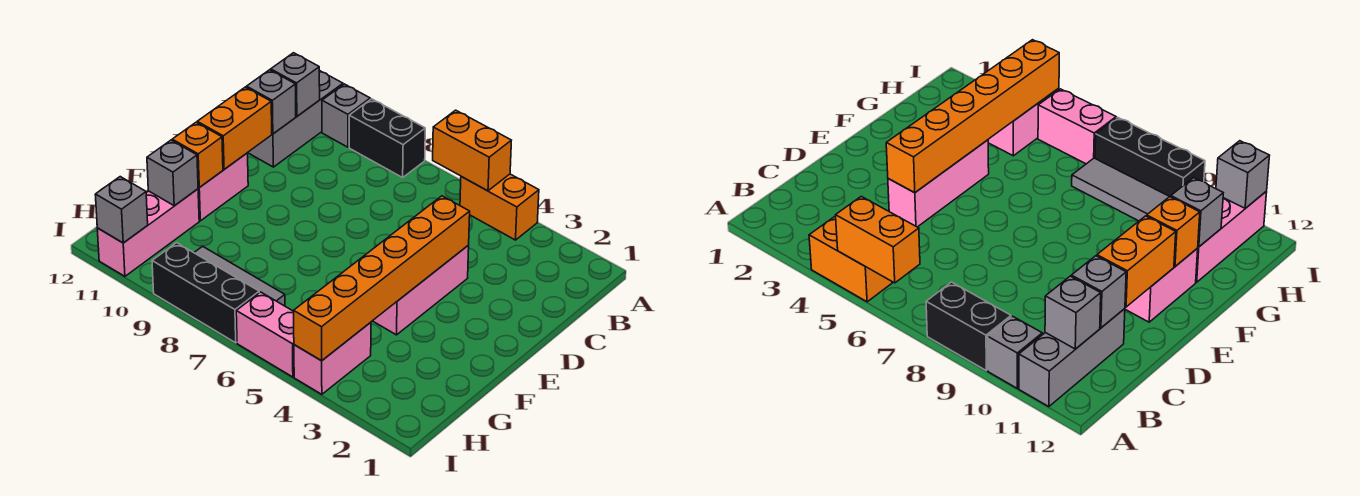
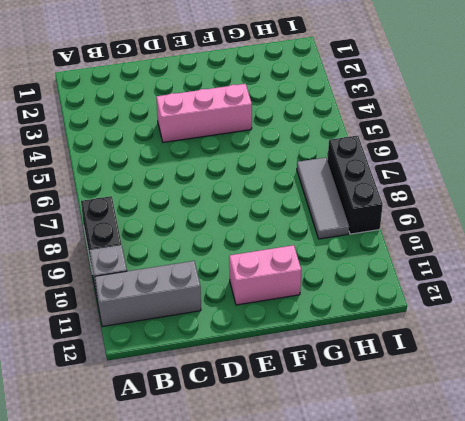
none -> orange brick A4:A5 level 1
none -> pink brick G11:I11 level 1
none -> pink brick H4:I4 level 1

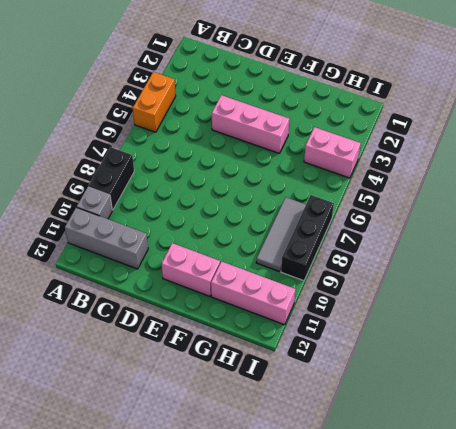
none -> pink brick I5:I6 level 1
none -> orange brick A5:A6 level 2
none -> grey brick B11 level 2

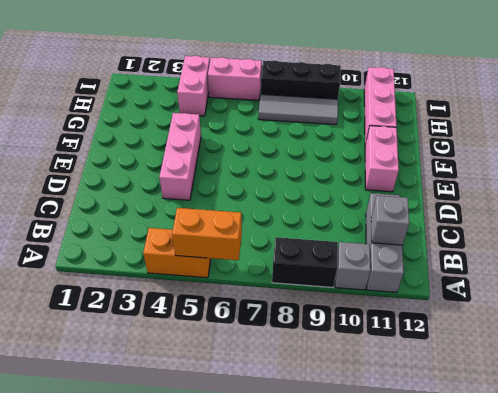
none -> grey brick C11 level 2
none -> orange brick D4:I4 level 2
none -> orange brick D11:E11 level 2

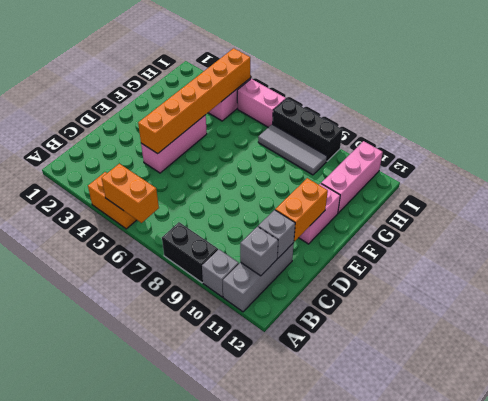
none -> orange brick F11 level 2
none -> grey brick G11 level 2
none -> grey brick I11 level 2

